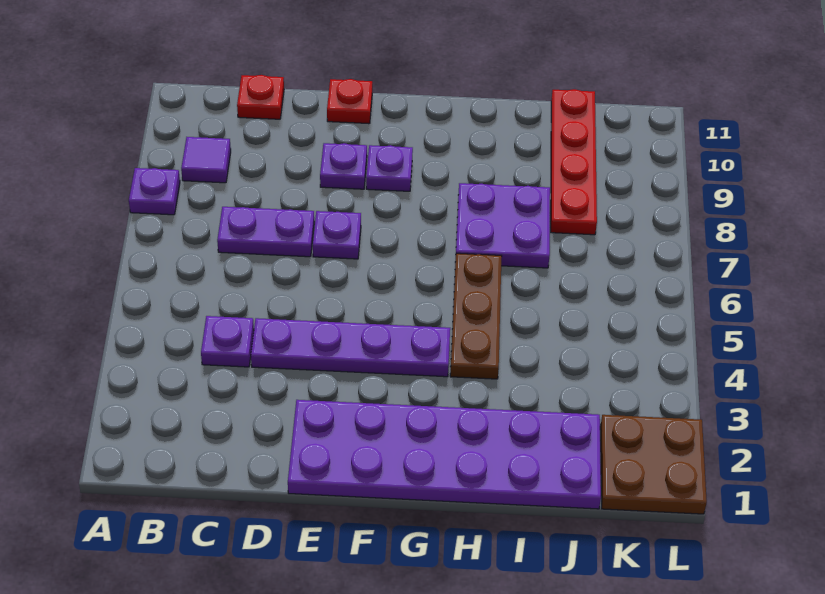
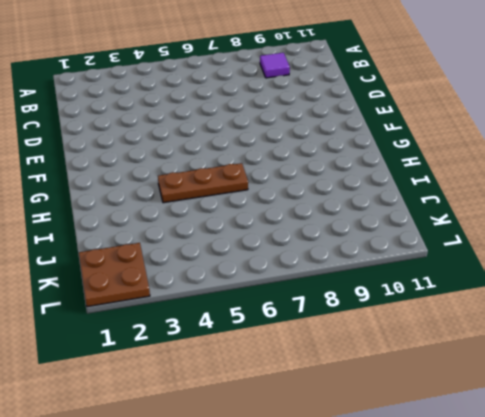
none -> purple plate A8 level 1
none -> purple plate C4 level 1
none -> purple plate C7:D7 level 1

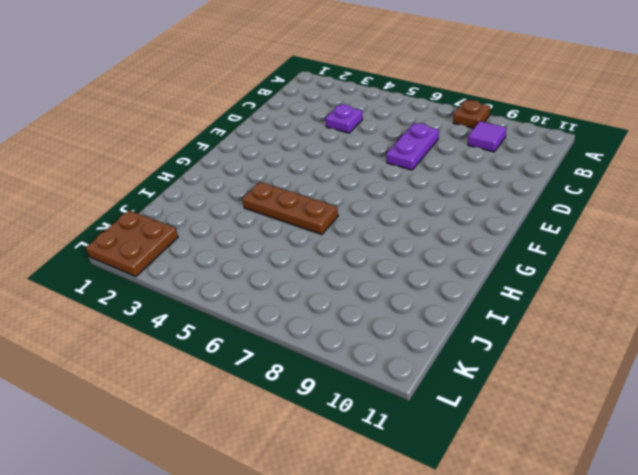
brown plate A8 level 1 -> purple plate A8 level 1
none -> red plate C11 level 1
none -> purple plate D4:G4 level 1
none -> purple plate E1:J2 level 1

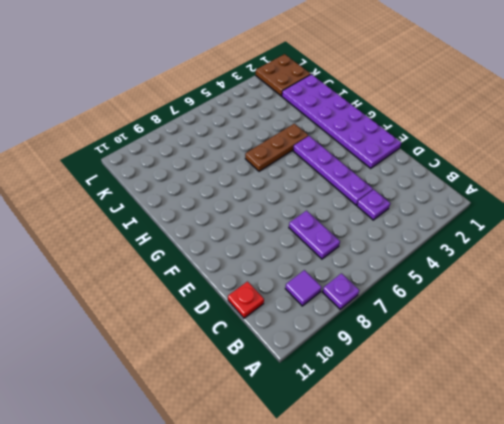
none -> purple plate E7 level 1
none -> purple plate E9 level 1
none -> red plate E11 level 1

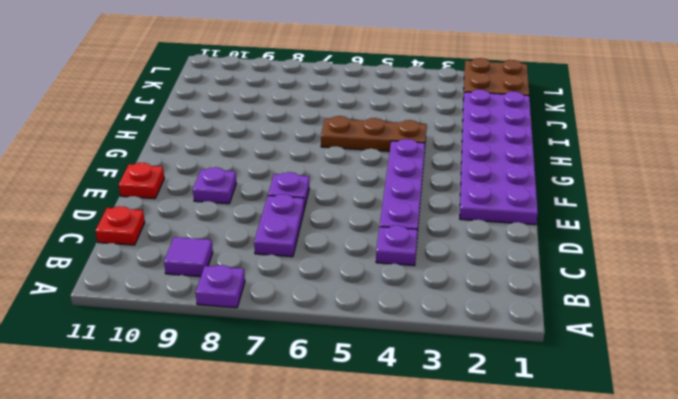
none -> purple plate F9 level 1
none -> purple plate H7:I8 level 1
none -> red plate J8:J11 level 1

